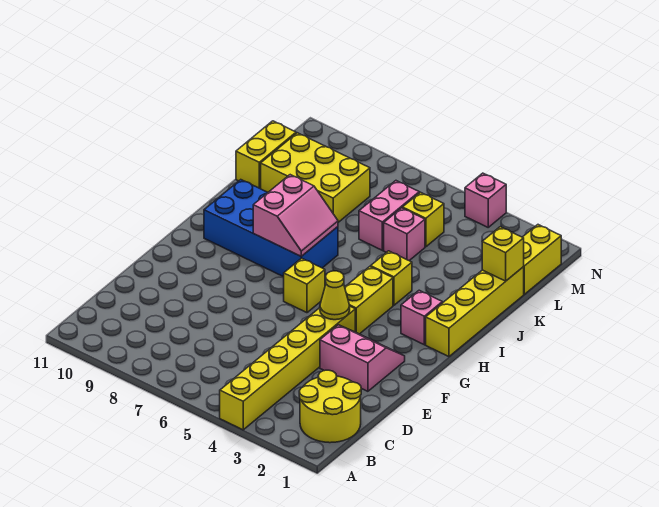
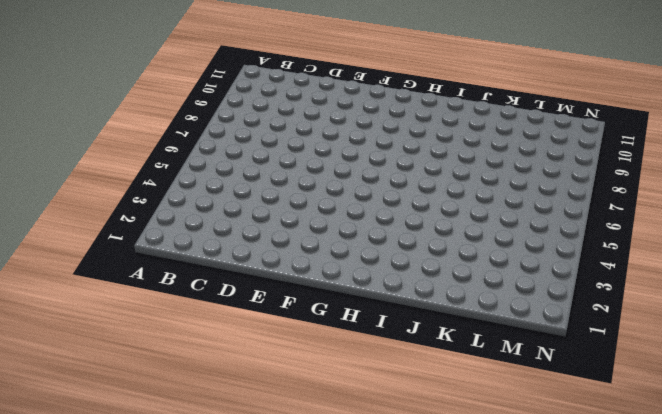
none -> yellow brick A4:F4 level 1
none -> yellow round brick B1:C2 level 1
none -> pink slope E2:F3 level 1 top E

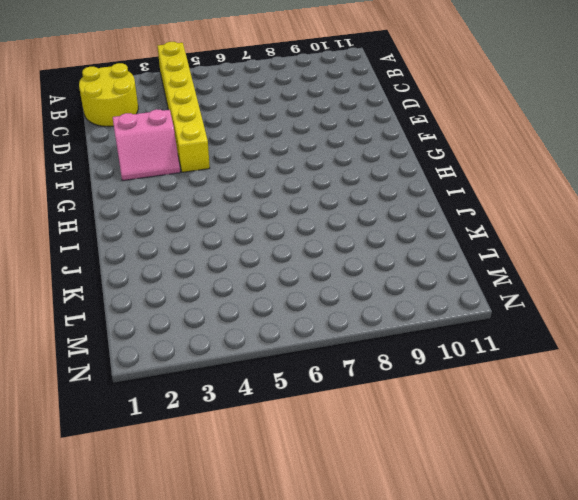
none -> yellow brick G4:H4 level 1
none -> yellow brick G6 level 1
none -> yellow brick H1:K1 level 1

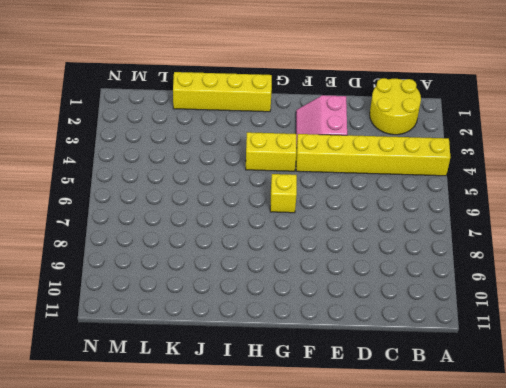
none -> pink brick H2 level 1
none -> blue brick H7:I10 level 1
none -> yellow brick I4 level 1

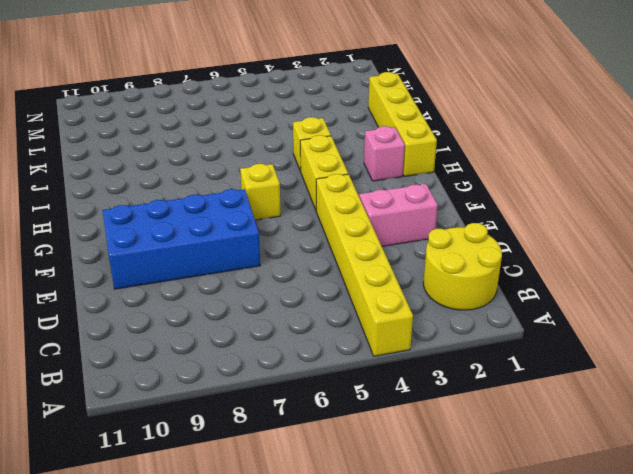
blue brick E7:F10 level 1 -> blue brick H7:I10 level 1
none -> pink brick K5 level 1
none -> pink brick K6:L6 level 1
none -> yellow brick K8:L10 level 1

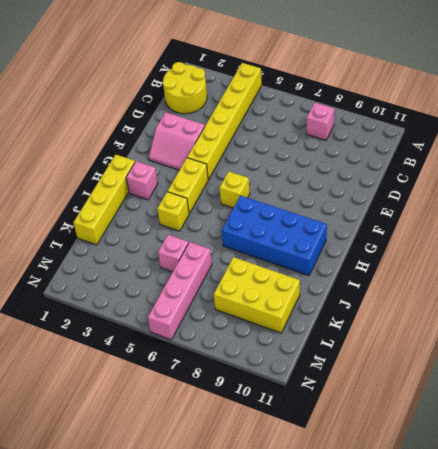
pink brick B8 level 1 -> pink brick N4 level 1
pink brick K6:N6 level 1 -> pink brick K6:L6 level 1
none -> yellow brick K11:L11 level 1
none -> yellow brick L1:M1 level 1
none -> yellow brick L5 level 1

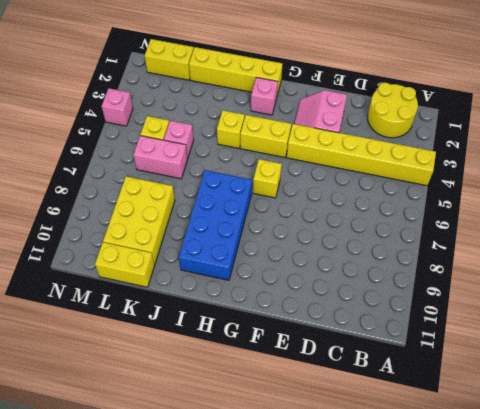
none -> yellow cone F4 level 2
none -> pink slope H7:I8 level 2 top 8
none -> yellow brick K1 level 2

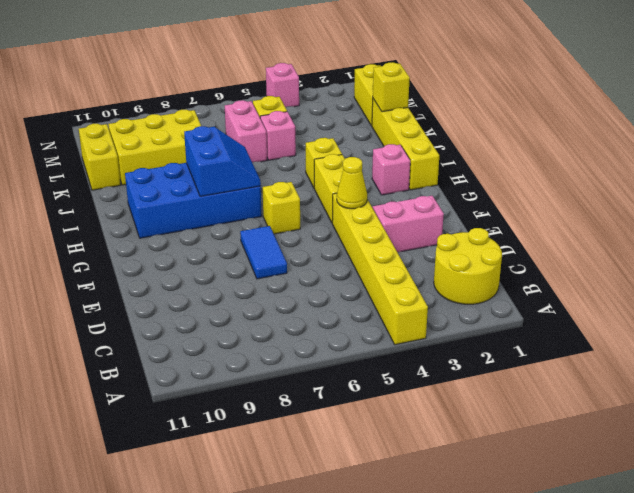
blue tile E7:F7 level 1 -> none
blue slope H7:I8 level 2 top 8 -> pink slope H7:I8 level 2 top 8

